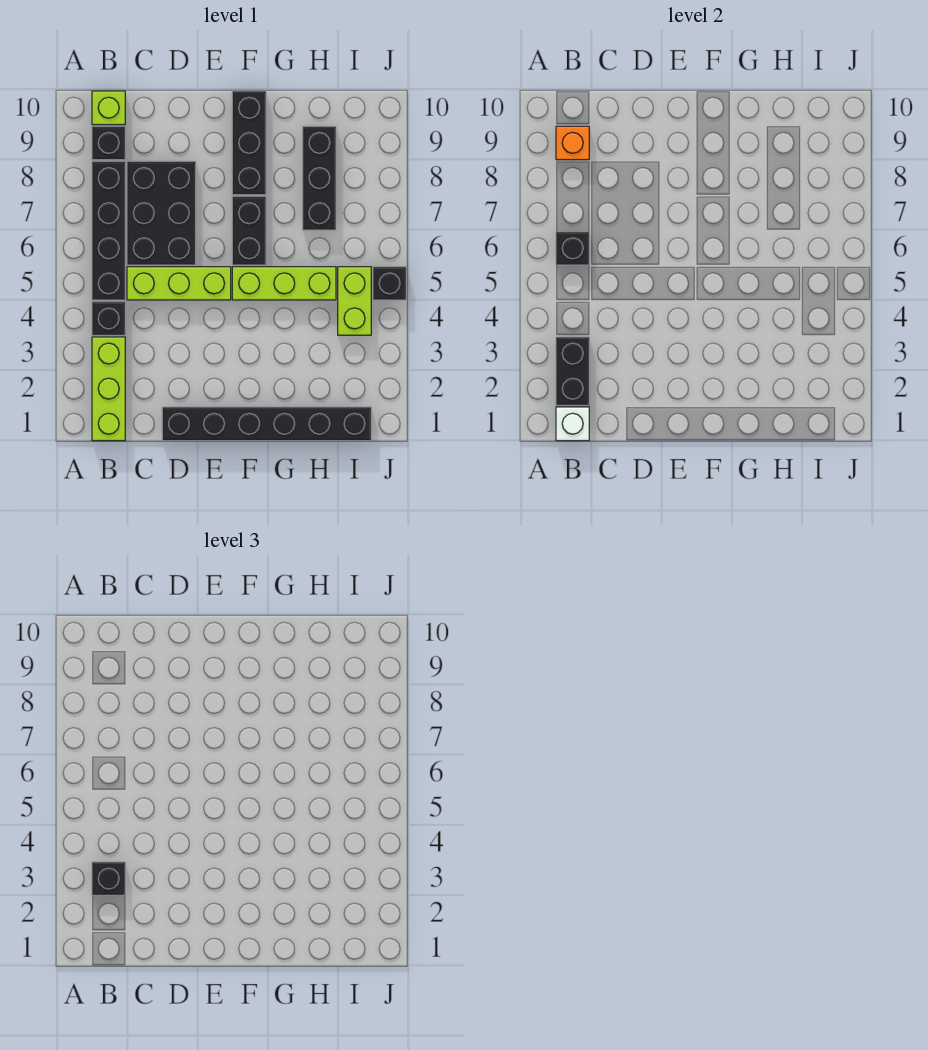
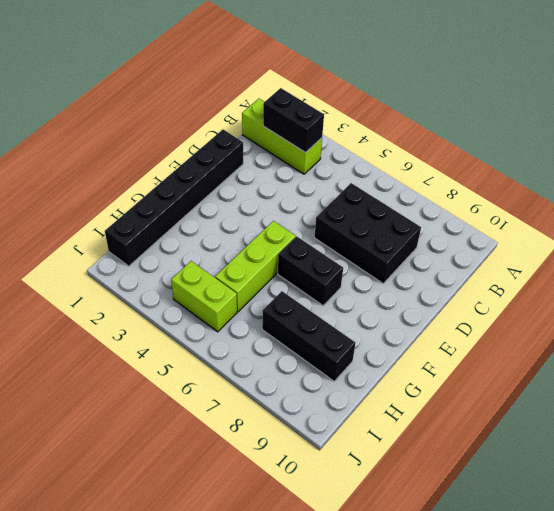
none -> black brick B4 level 1
none -> black brick B5:B8 level 1
none -> black brick B9 level 1

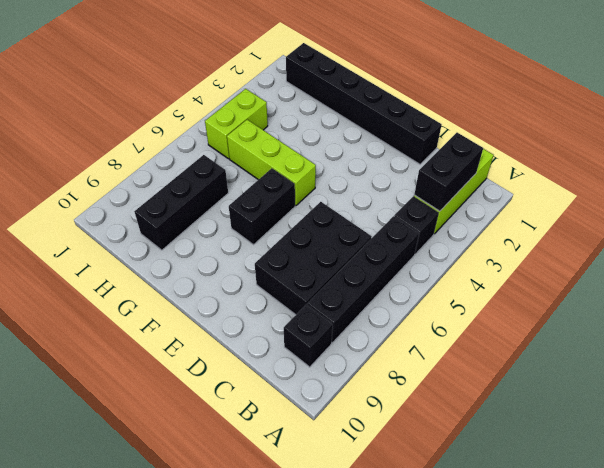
none -> lime brick B10 level 1
none -> lime brick C5:E5 level 1
none -> black brick F8:F10 level 1

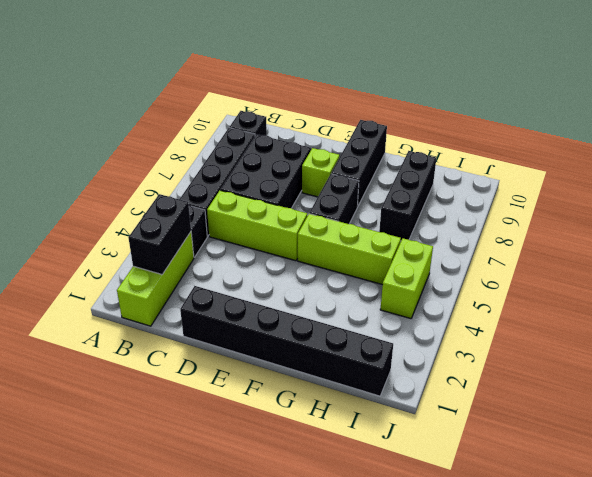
lime brick E8 level 1 -> lime brick B10 level 1
none -> black brick J5 level 1
none -> white brick B1 level 2
none -> black brick B6 level 2

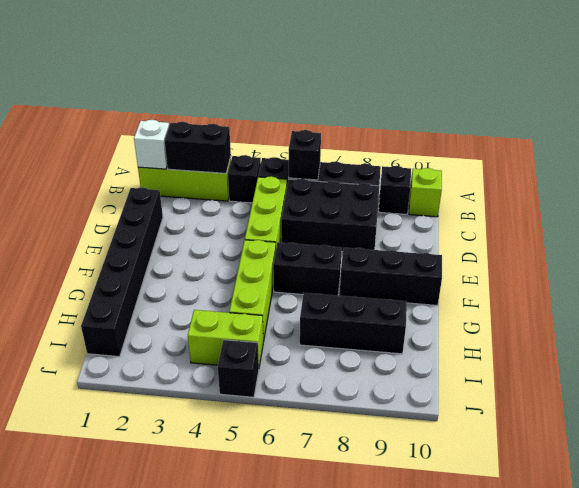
none -> orange brick B9 level 2
none -> black brick B3 level 3

